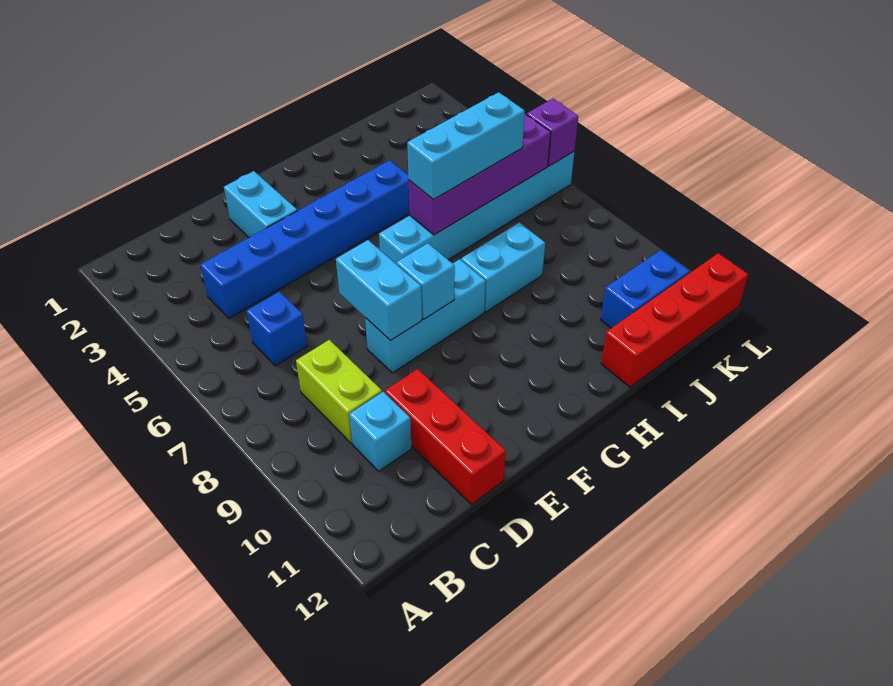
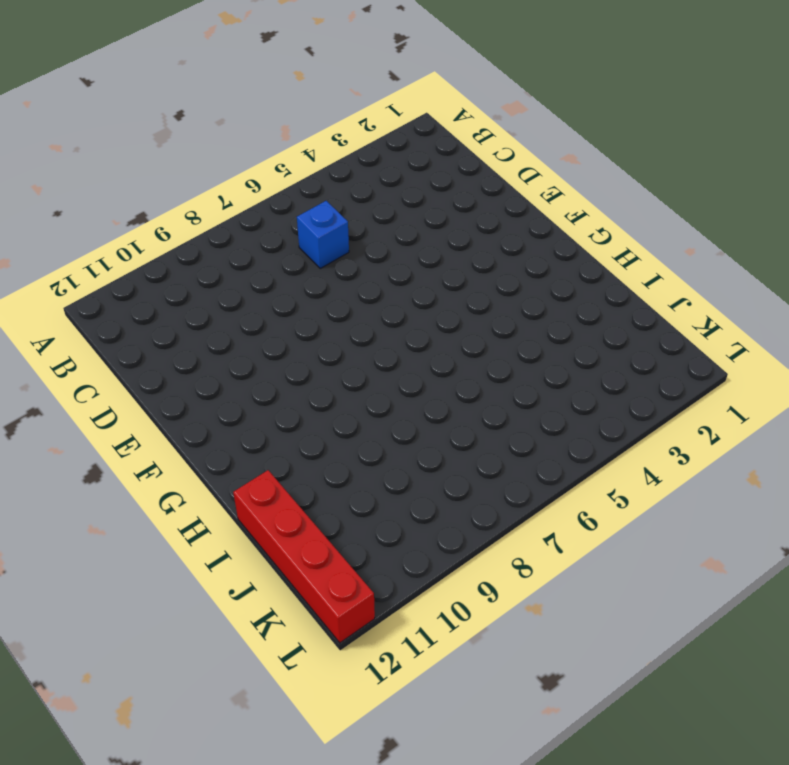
none -> blue brick C4:H4 level 1
none -> lime brick C8:C9 level 1
none -> cyan brick C10 level 1

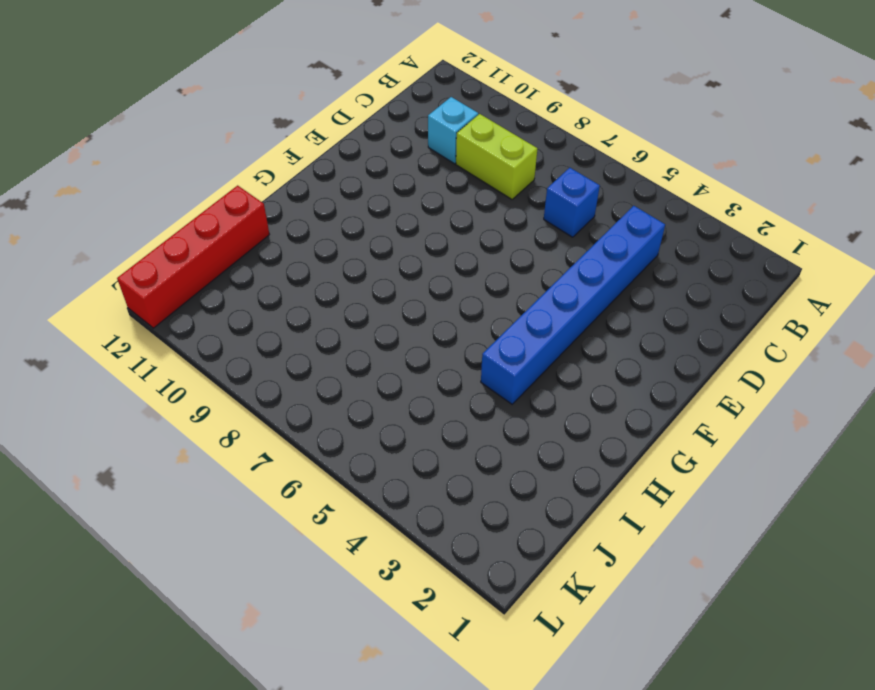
none -> red brick D10:D12 level 1
none -> cyan brick E2:E3 level 1
none -> cyan brick E8:G8 level 1

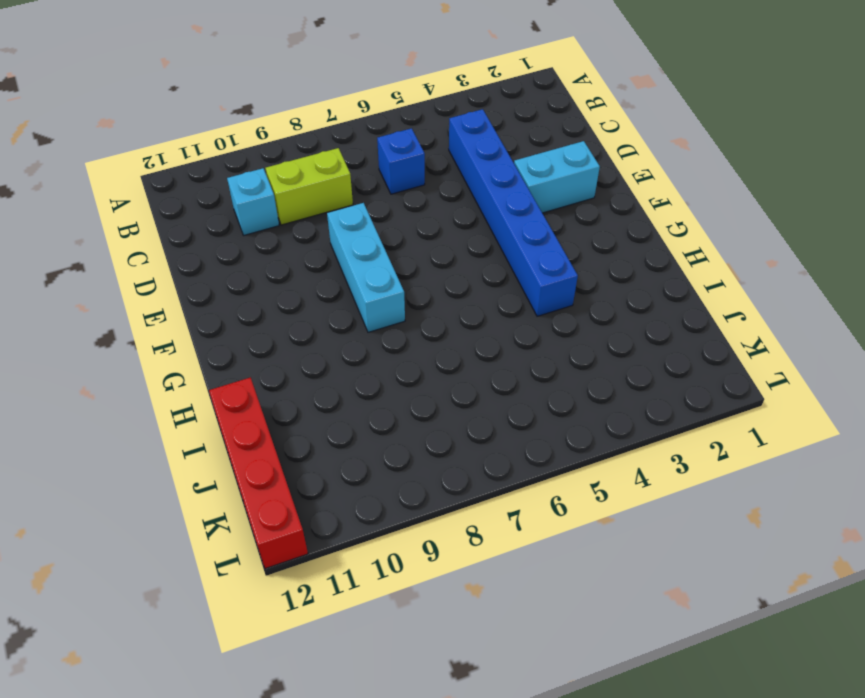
none -> red brick D10:D12 level 1
none -> cyan brick G6:L6 level 1
none -> cyan brick H8:I8 level 1

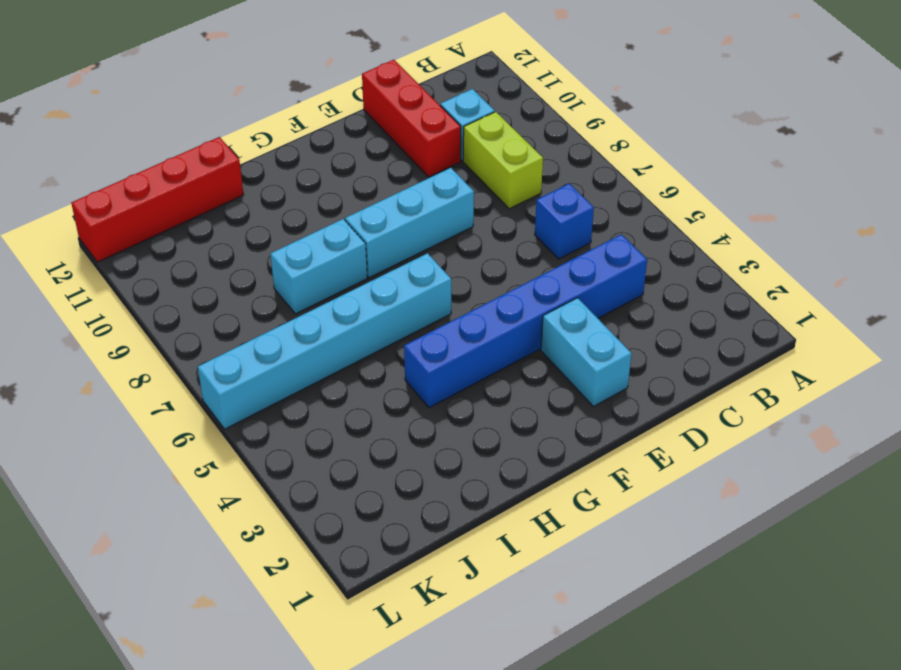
none -> blue brick J11:K11 level 1
none -> cyan brick E7:E8 level 2
none -> cyan brick F8 level 2

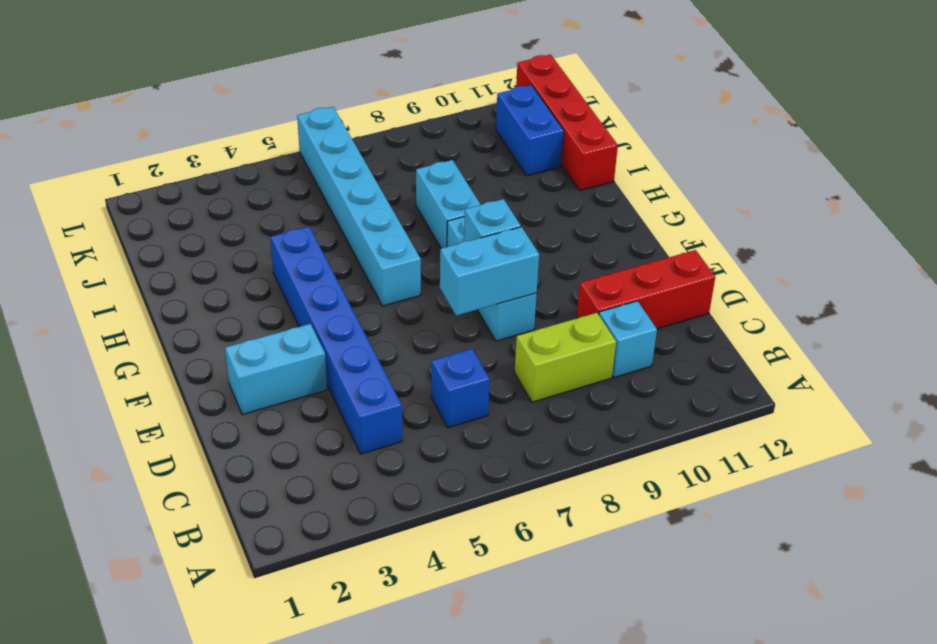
none -> purple brick H6:K6 level 2
none -> purple brick L6 level 2
none -> cyan brick H6:J6 level 3

